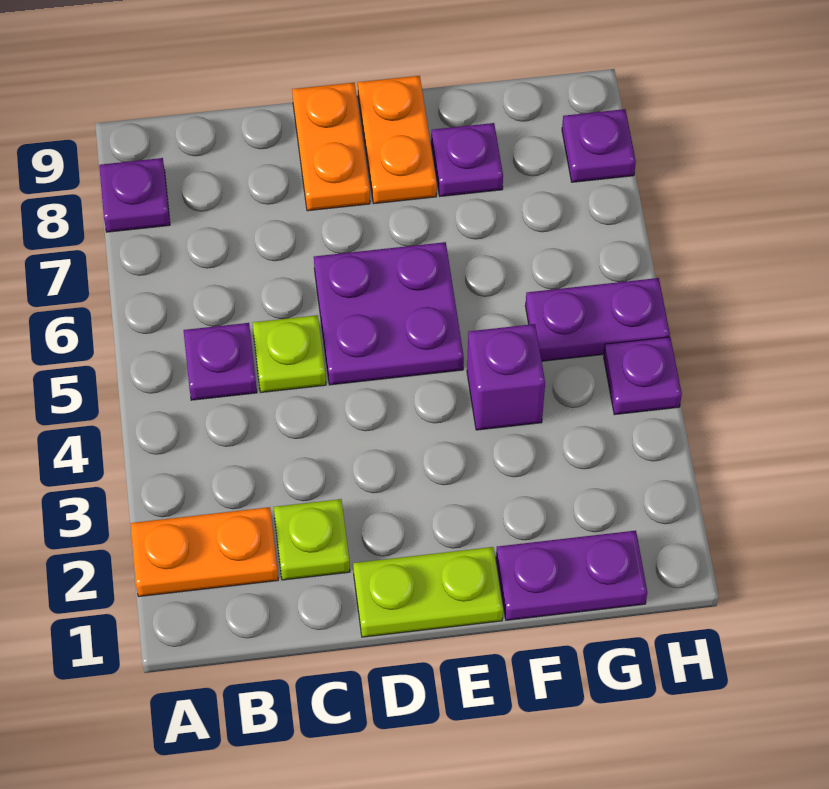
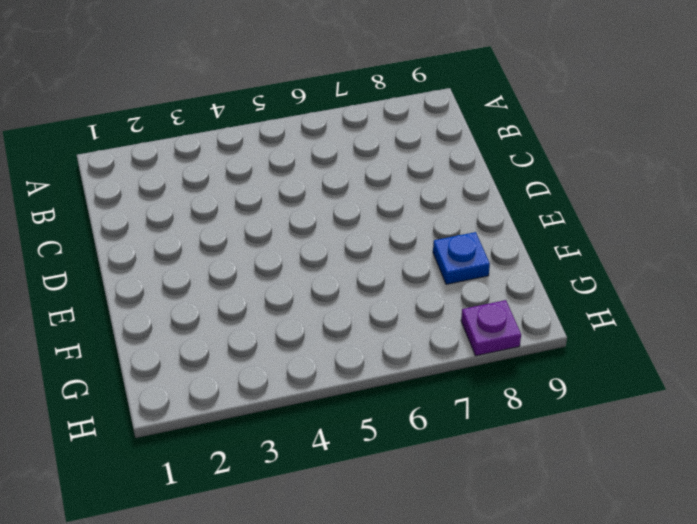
blue plate F8 level 1 -> purple plate F8 level 1
none -> orange plate A2:B2 level 1
none -> purple plate A8 level 1
none -> purple plate B5 level 1

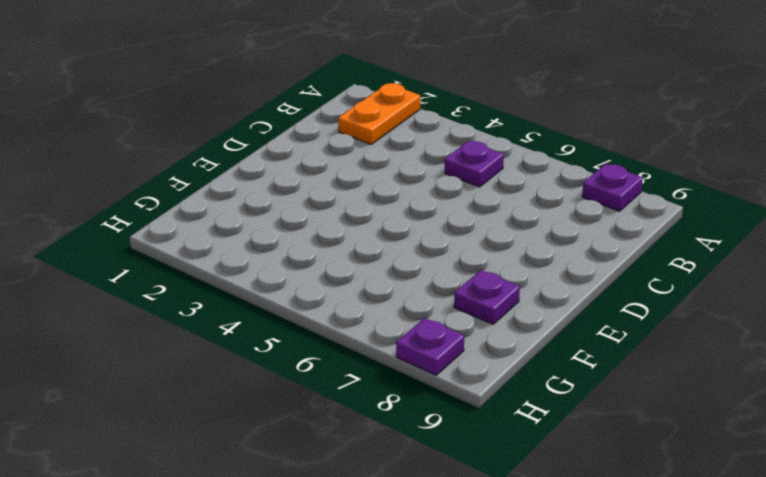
none -> lime plate C2 level 1
none -> lime plate C5 level 1
none -> lime plate D1:E1 level 1

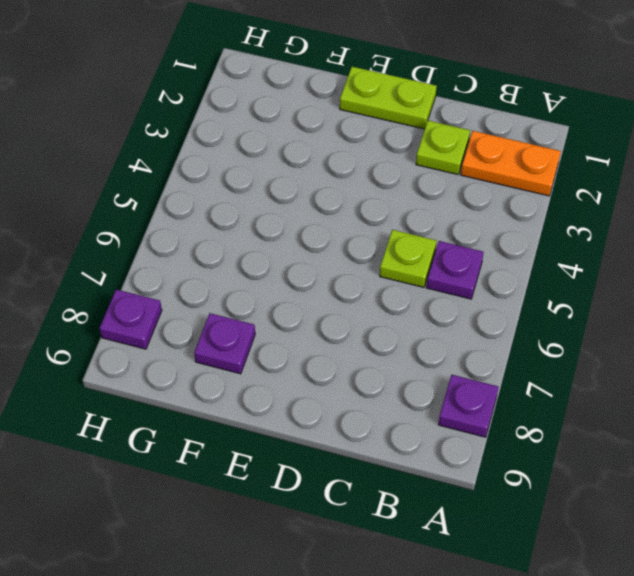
none -> purple plate D5:E6 level 1
none -> orange plate D8:D9 level 1
none -> orange plate E8:E9 level 1

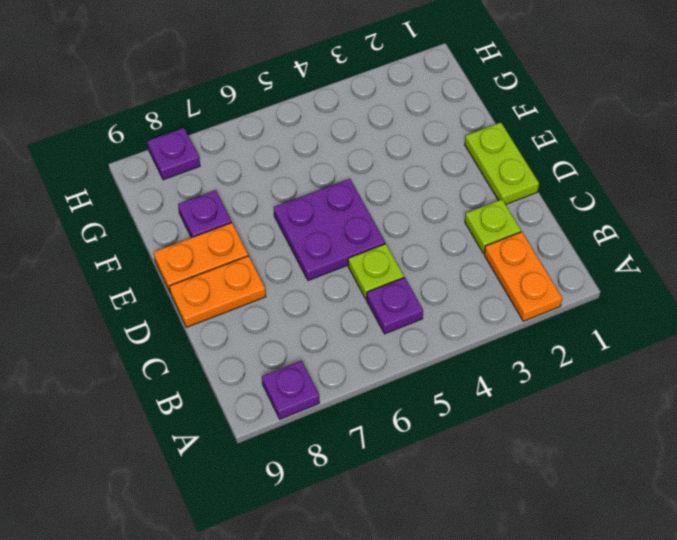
none -> purple plate F1:G1 level 1
none -> purple brick F4 level 1
none -> purple plate G5:H5 level 1

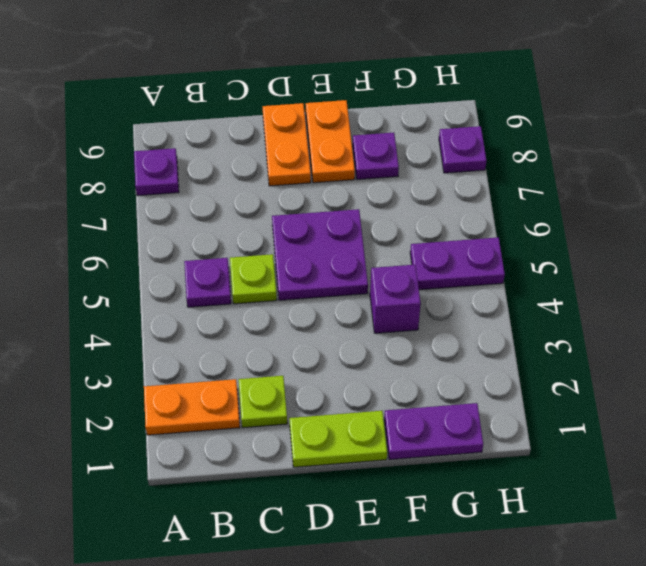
none -> purple plate H4 level 1

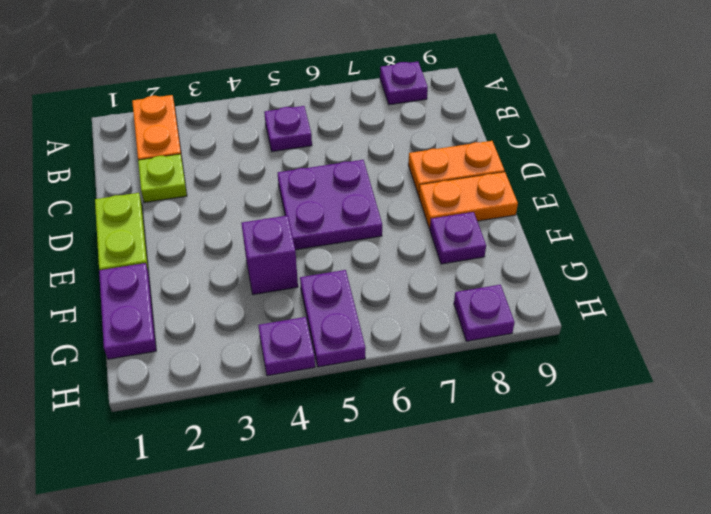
none -> lime plate C5 level 1

